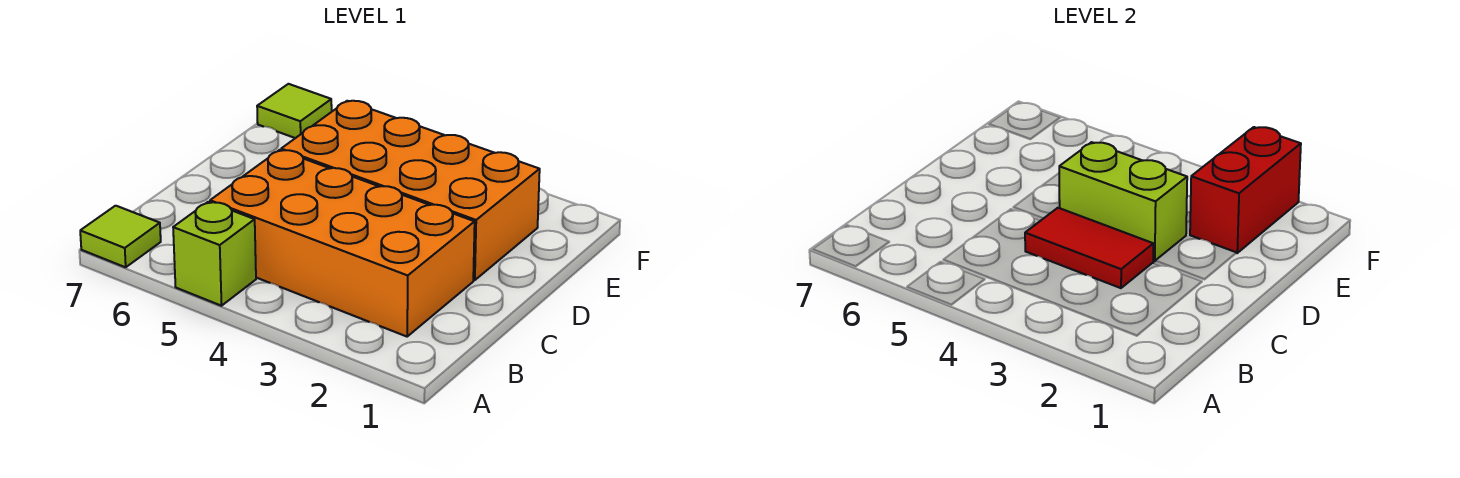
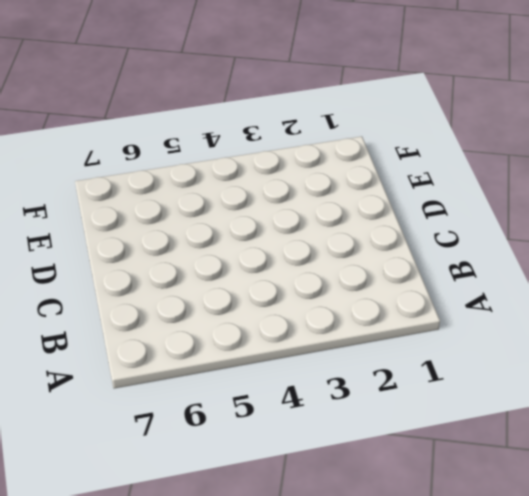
none -> lime brick A5 level 1
none -> lime tile A7 level 1

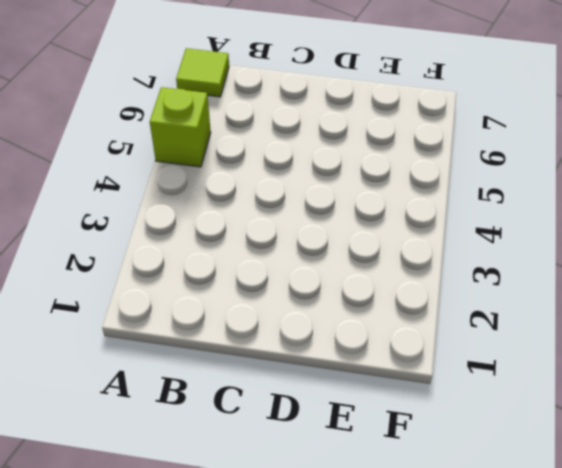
none -> orange brick B2:C5 level 1
none -> orange brick D2:E5 level 1

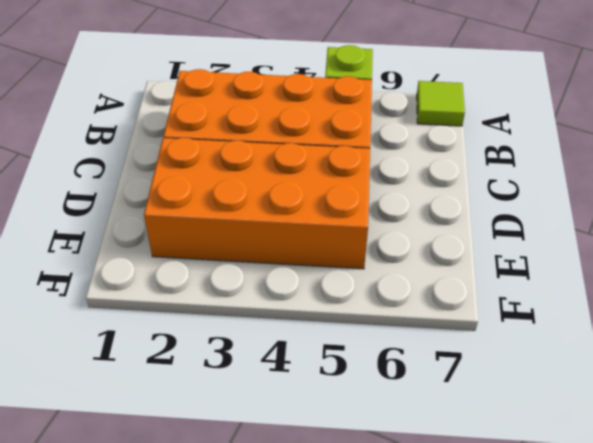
none -> lime tile F7 level 1
none -> red tile C3:C4 level 2

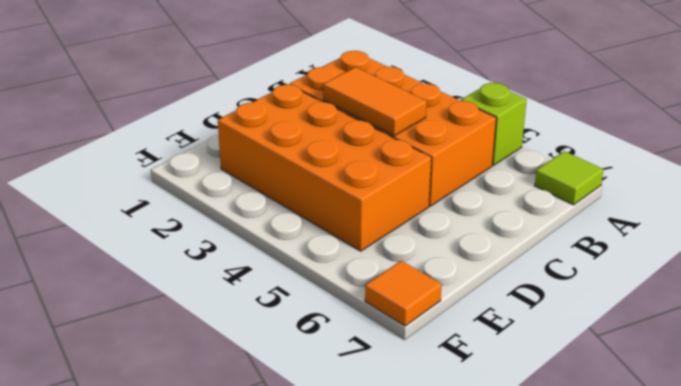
orange tile C3:C4 level 2 -> red tile C3:C4 level 2
orange tile F7 level 1 -> lime tile F7 level 1
none -> lime brick D3:D4 level 2
none -> red brick E2:F2 level 2

